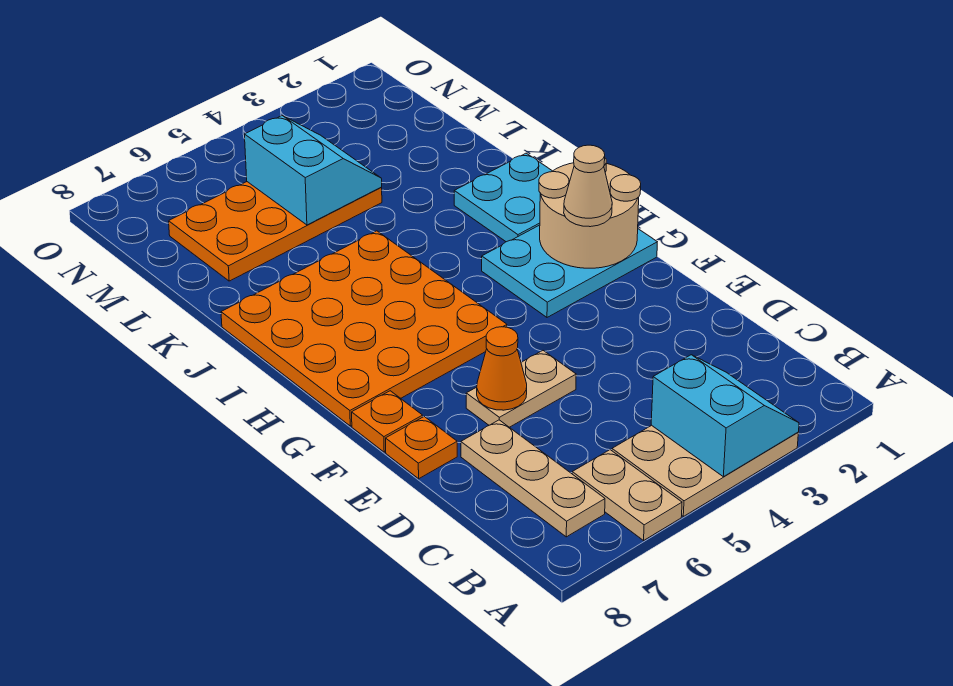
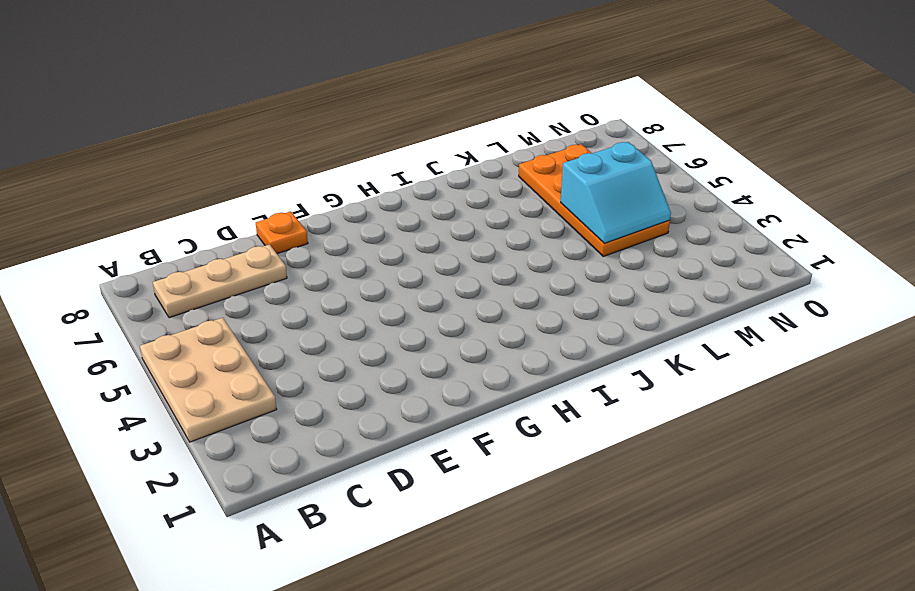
none -> tan plate A6:B6 level 1
none -> tan plate E5:E6 level 1
none -> orange plate F8 level 1

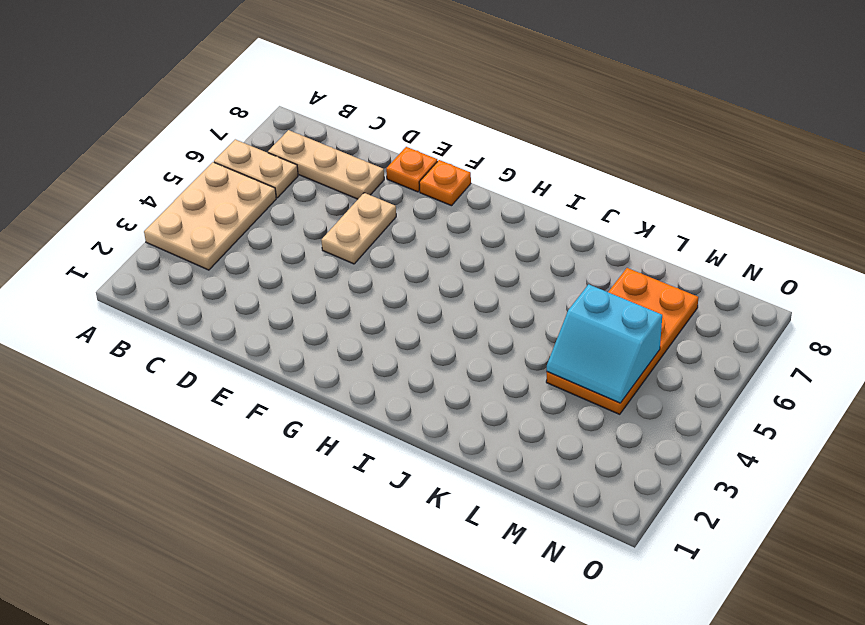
none -> cyan plate G1:H3 level 1
none -> orange plate G5:J8 level 1
none -> cyan plate I1:J2 level 1

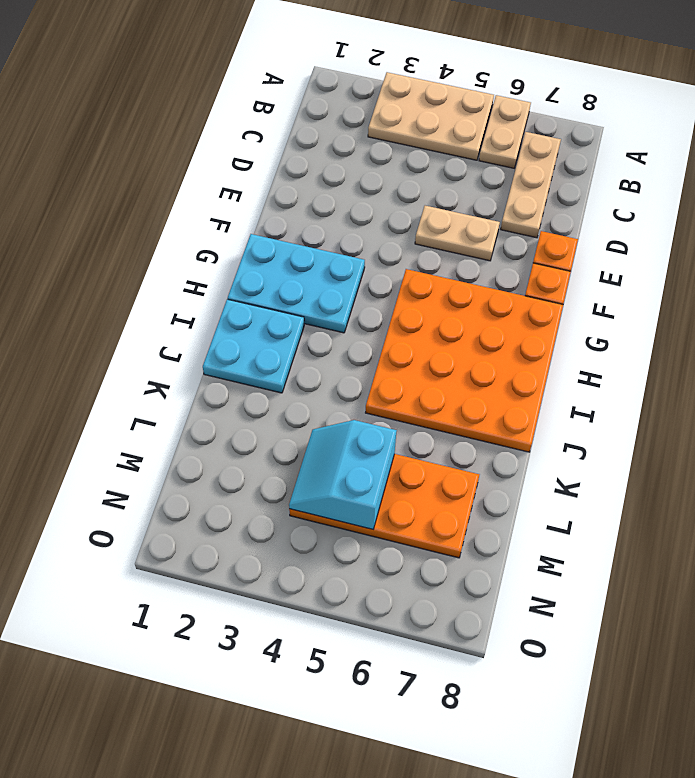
none -> cyan slope A3:B4 level 2 top 4
none -> orange cone E6 level 2
none -> tan round brick G1:H2 level 2

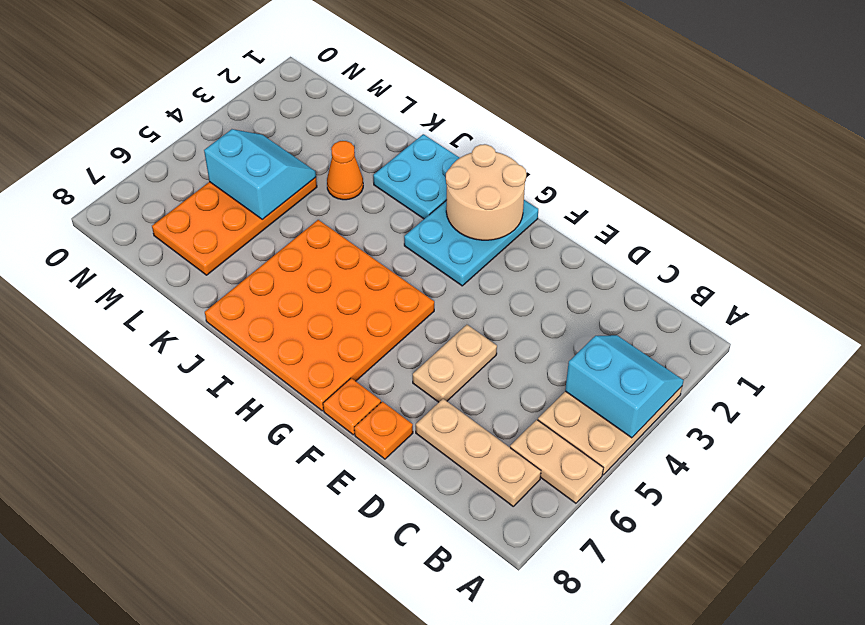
orange cone K3 level 1 -> orange cone E6 level 2
none -> tan cone G2 level 3

